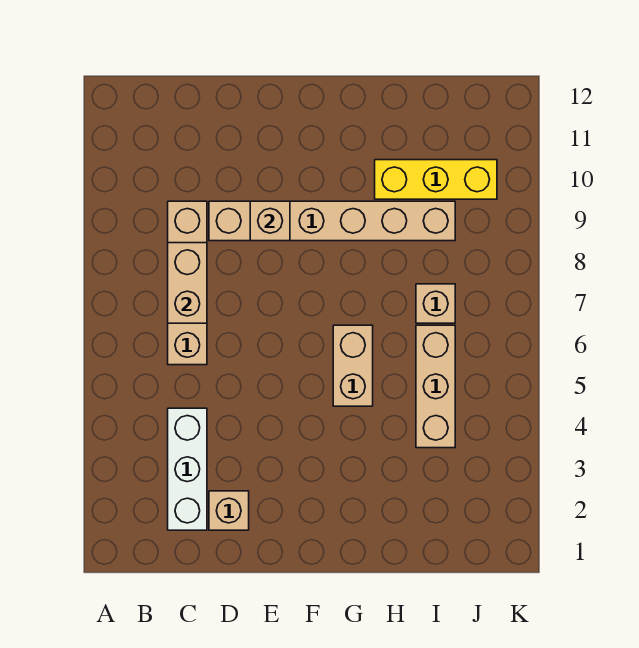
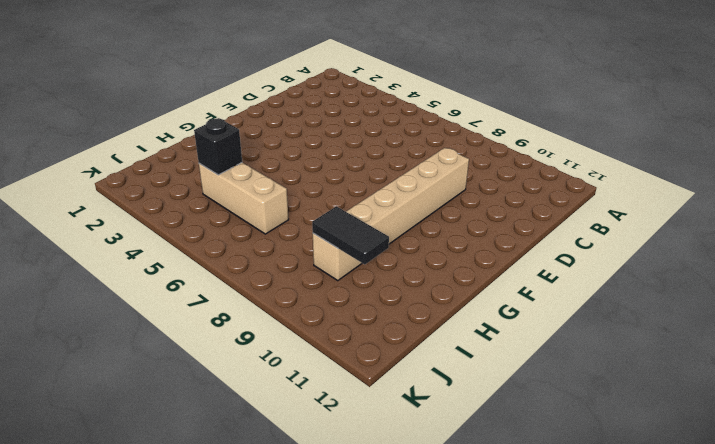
black brick I4 level 2 -> none
black tile I9:I10 level 2 -> none
none -> white brick C2:C4 level 1
none -> tan brick C6:C9 level 1

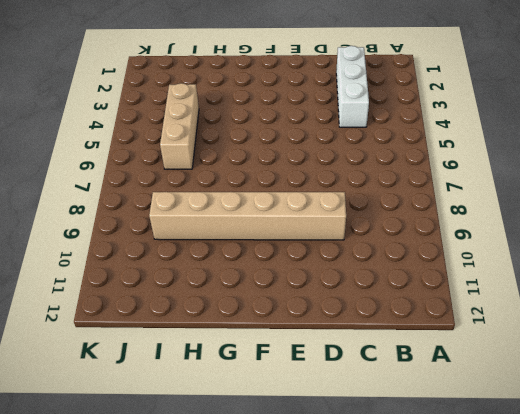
none -> tan brick C6:C9 level 1
none -> tan brick D2 level 1

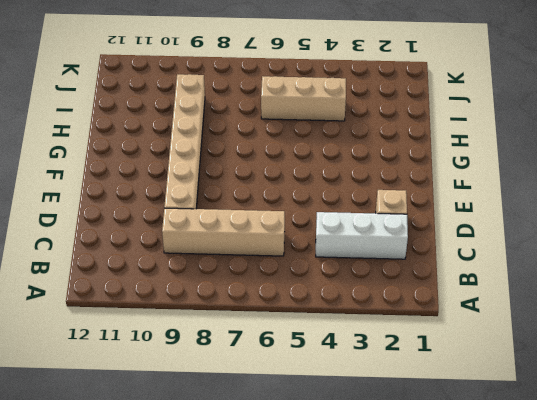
none -> tan brick G5:G6 level 1
none -> yellow brick H10:J10 level 1

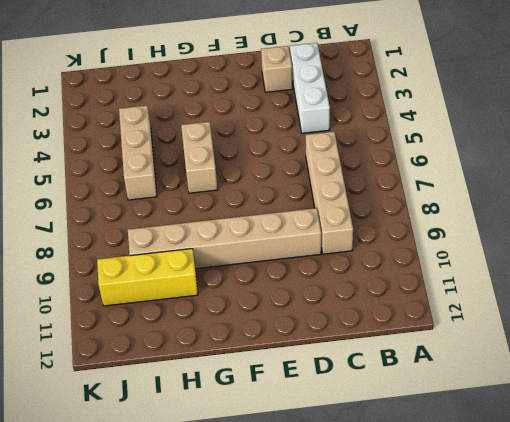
none -> tan brick I7 level 1
none -> tan brick C7:C8 level 2

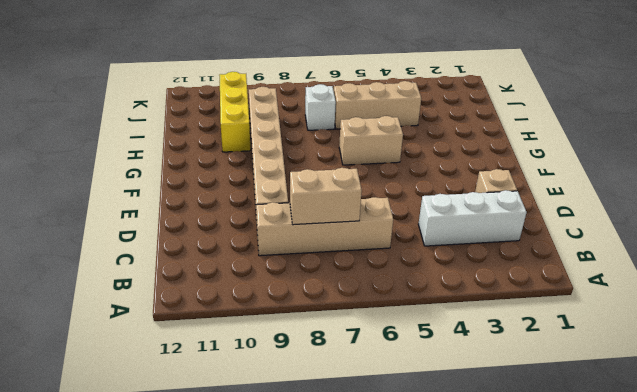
white brick I7 level 1 -> tan brick I7 level 1
none -> tan brick E9 level 2

